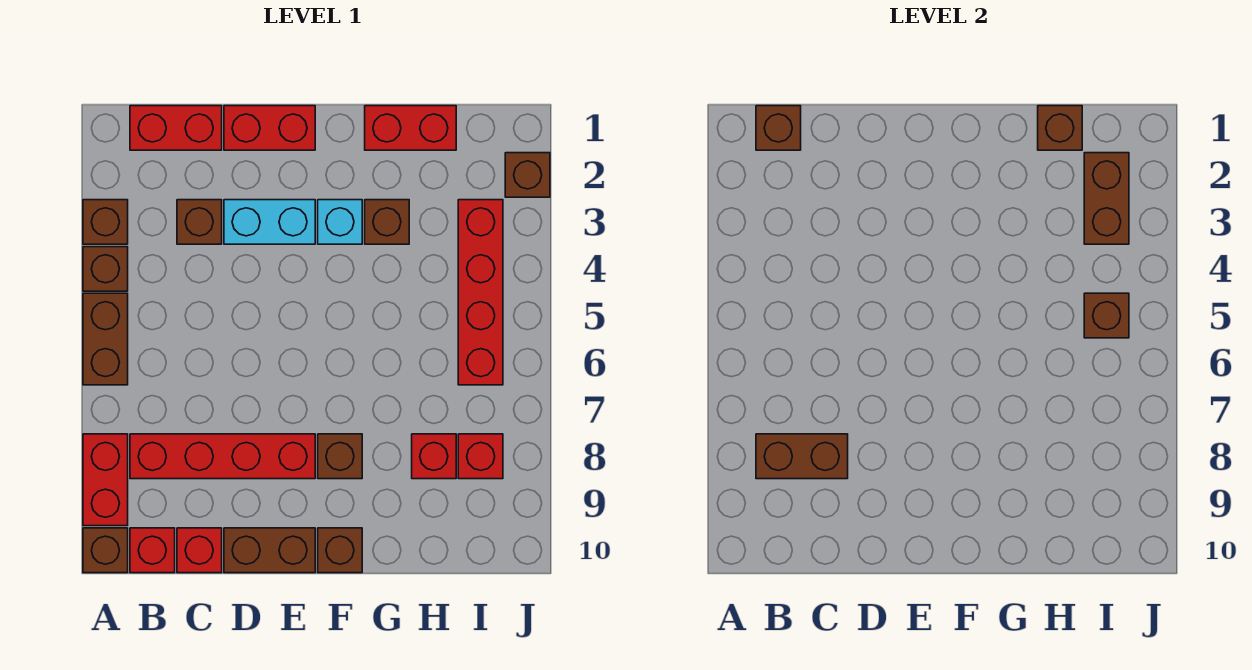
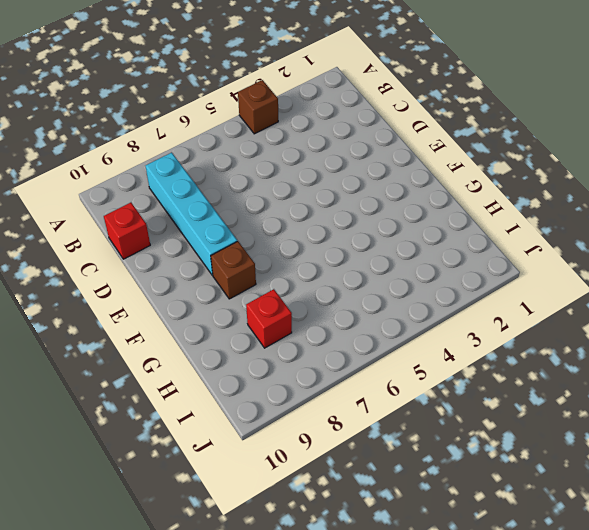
cyan brick B8:E8 level 1 -> red brick B8:E8 level 1
none -> brown brick A3 level 1
none -> brown brick A5:A6 level 1
none -> red brick A8:A9 level 1

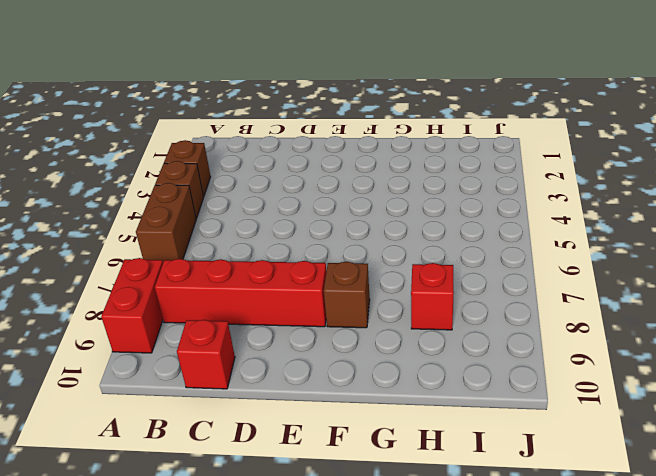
none -> brown brick A10 level 1
none -> red brick B1:C1 level 1
none -> red brick B10 level 1

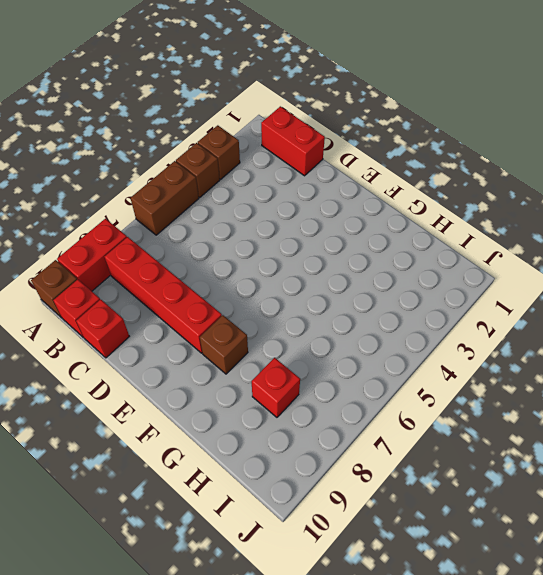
none -> brown brick C3 level 1
none -> red brick D1:E1 level 1
none -> cyan brick D3:E3 level 1

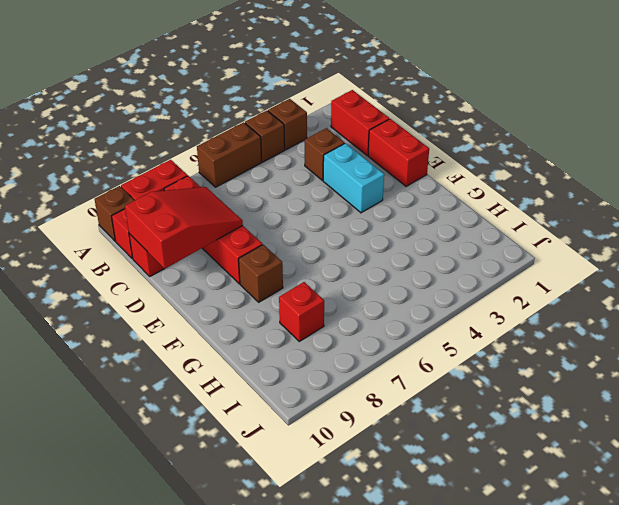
red slope C8:D10 level 2 top 10 -> brown brick B8:C8 level 2
none -> brown brick D10:E10 level 1
none -> cyan brick F3 level 1
none -> brown brick F10 level 1

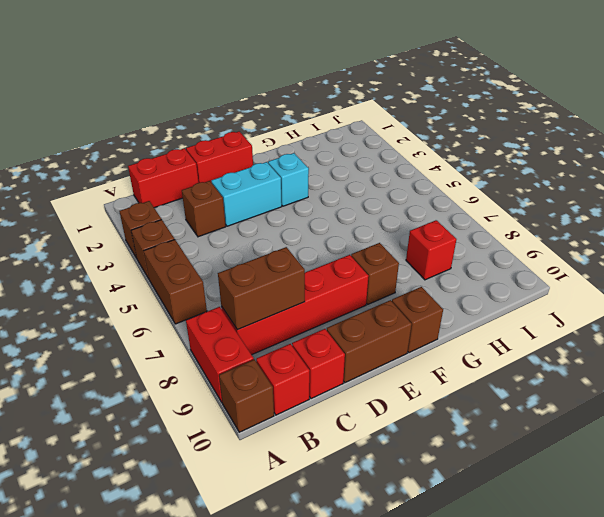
none -> red brick G1:H1 level 1
none -> brown brick G3 level 1
none -> red brick I3:I6 level 1

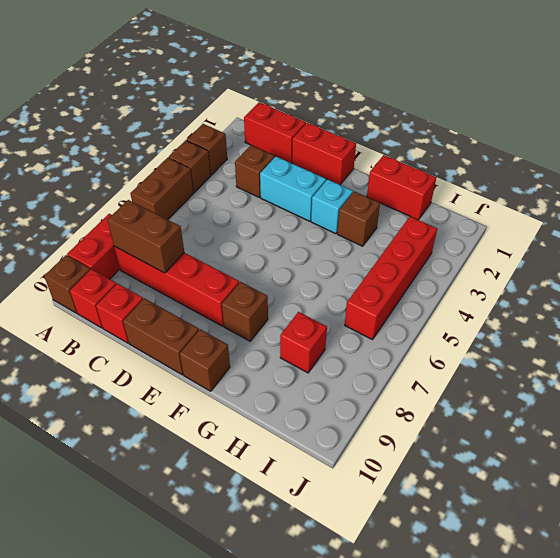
none -> red brick I8 level 1
none -> brown brick J2 level 1
none -> brown brick B1 level 2

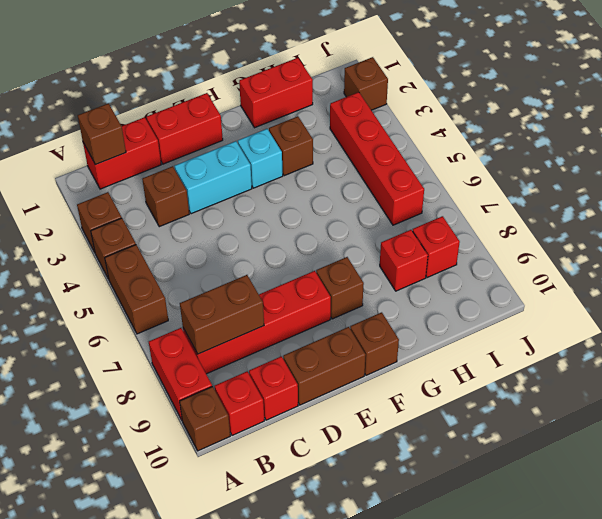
none -> brown brick H1 level 2
none -> brown brick I2:I3 level 2
none -> brown brick I5 level 2

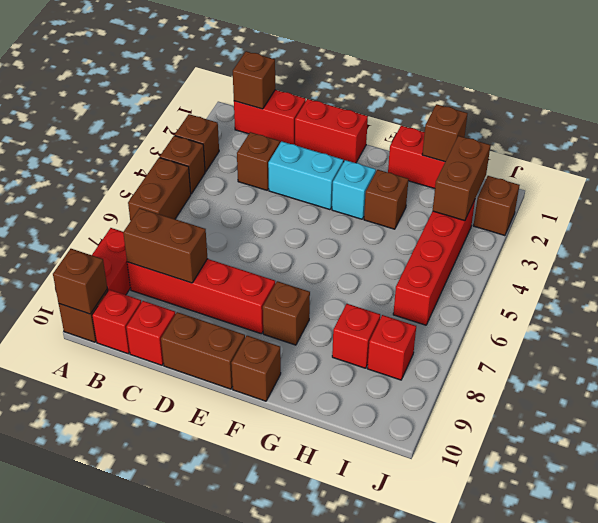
brown brick A10 level 2 -> brown brick I5 level 2

